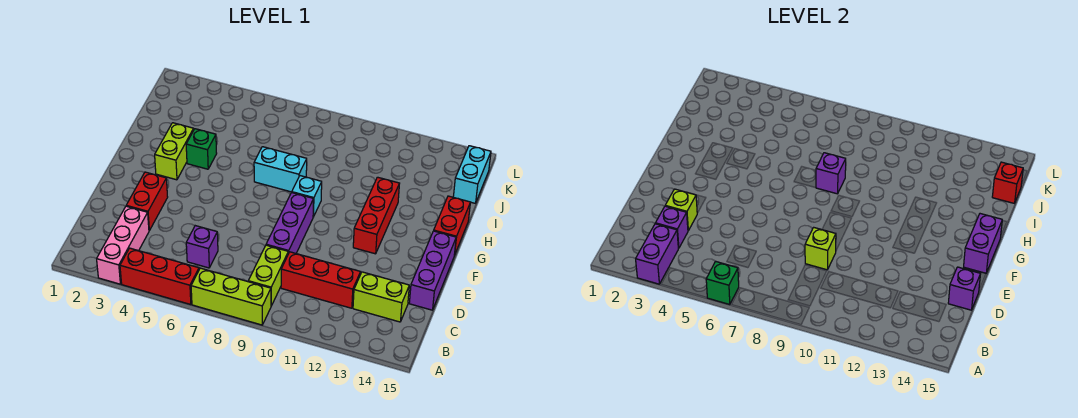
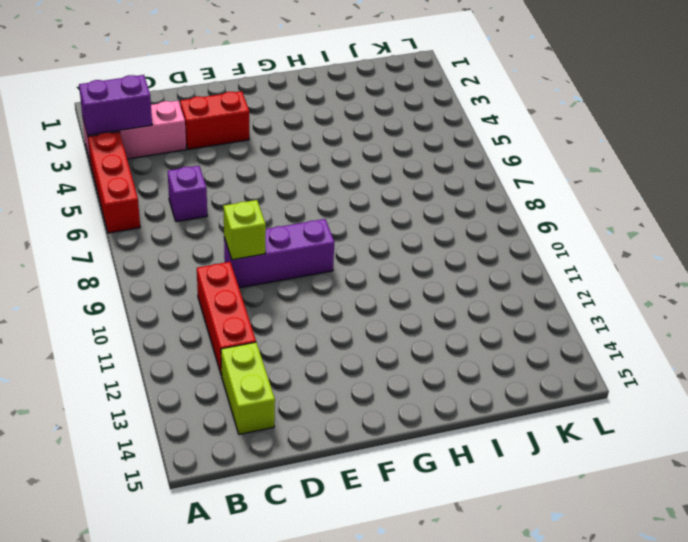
none -> lime brick A7:A9 level 1
none -> lime brick B9:C9 level 1
none -> purple brick D15:F15 level 1

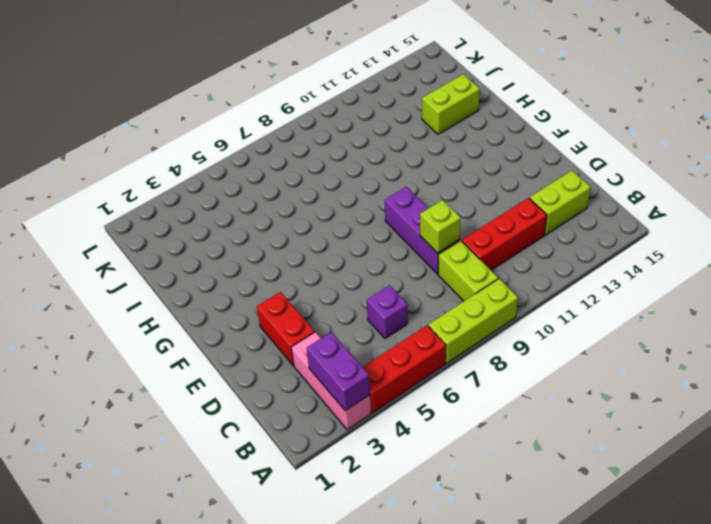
lime brick I13:I14 level 1 -> lime brick G3:H3 level 1
none -> purple brick D15:F15 level 1
none -> red brick F12:H12 level 1
none -> cyan brick G9 level 1

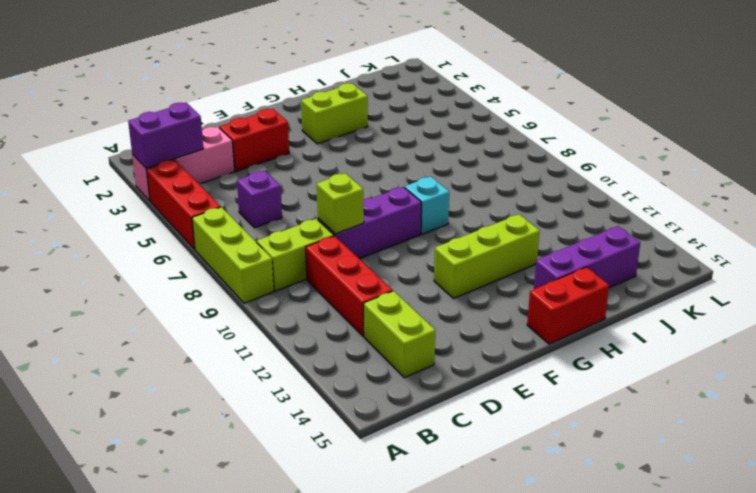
lime brick F12:H12 level 1 -> red brick F12:H12 level 1
purple brick H14:J14 level 1 -> purple brick D15:F15 level 1
none -> green brick H4 level 1
none -> cyan brick H7:H8 level 1
none -> cyan brick J15:K15 level 1

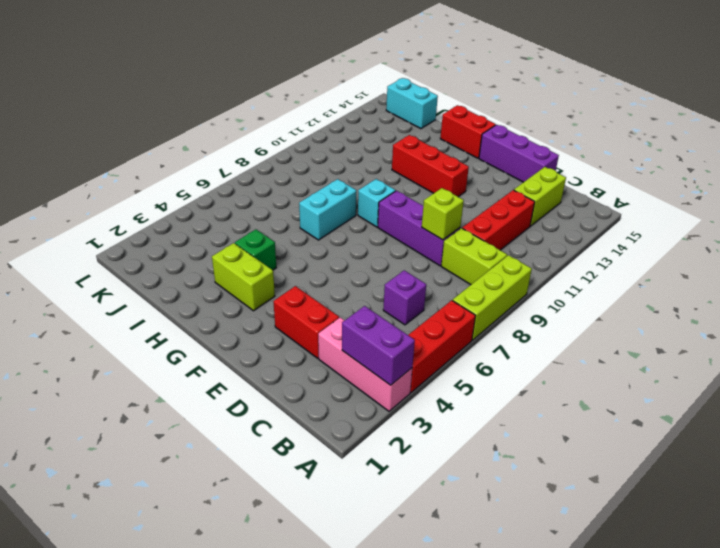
none -> green brick A6 level 2
none -> purple brick C3 level 2
none -> lime brick D3 level 2

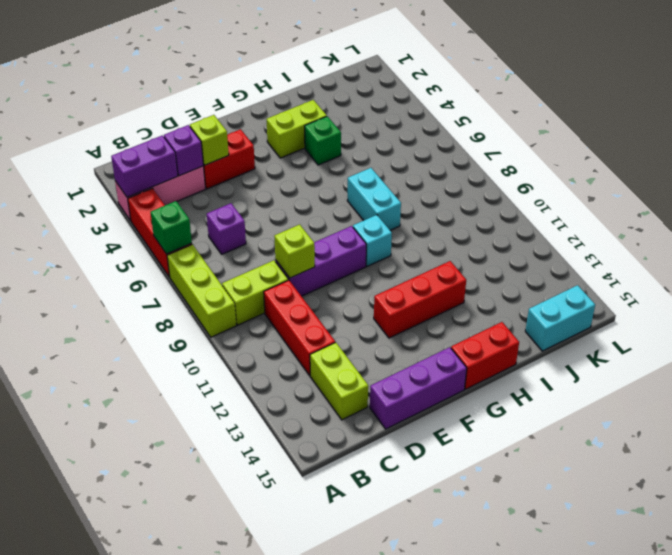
none -> purple brick D15 level 2
none -> purple brick F15:G15 level 2
none -> purple brick H8 level 2

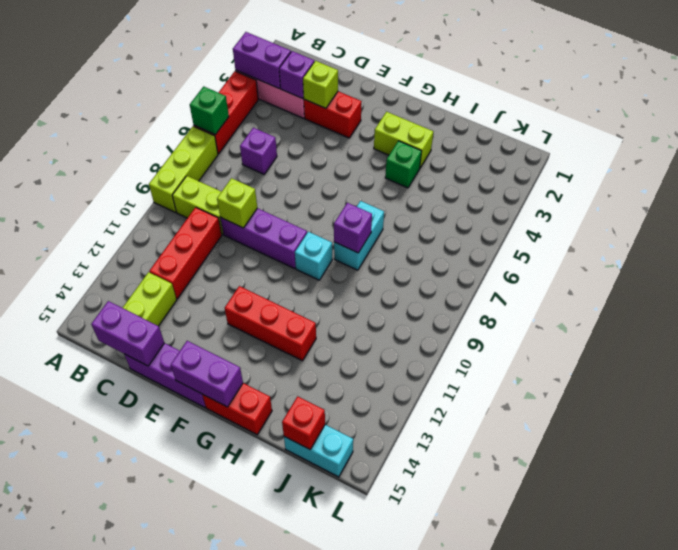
purple brick C15:D15 level 2 -> purple brick D15 level 2

